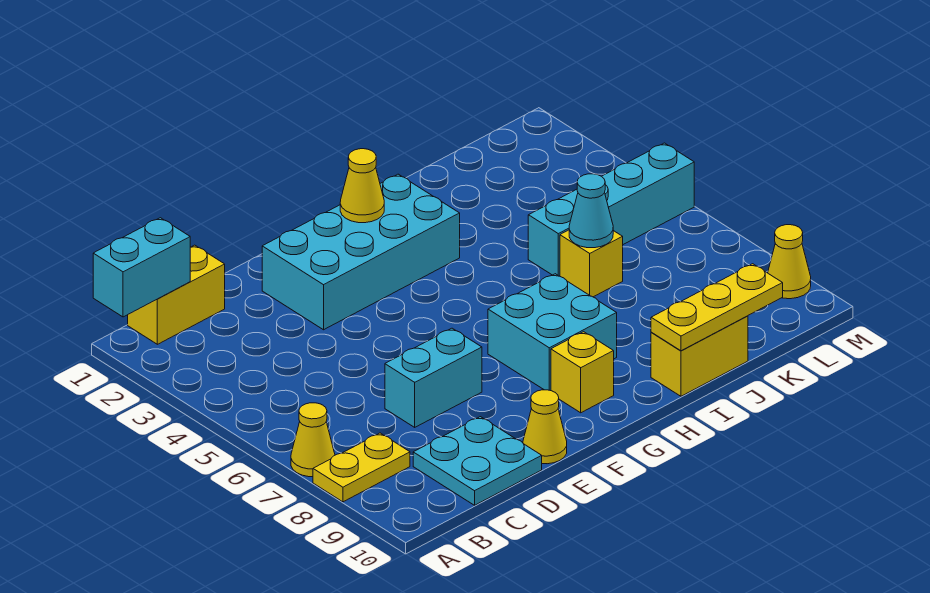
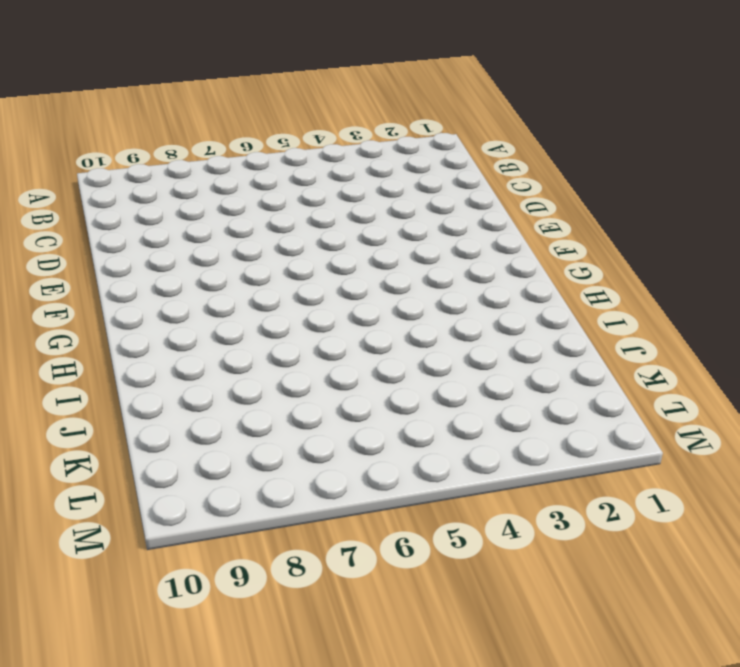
none -> yellow cone A7 level 1
none -> yellow plate A8:B8 level 1
none -> yellow brick B1:C1 level 1

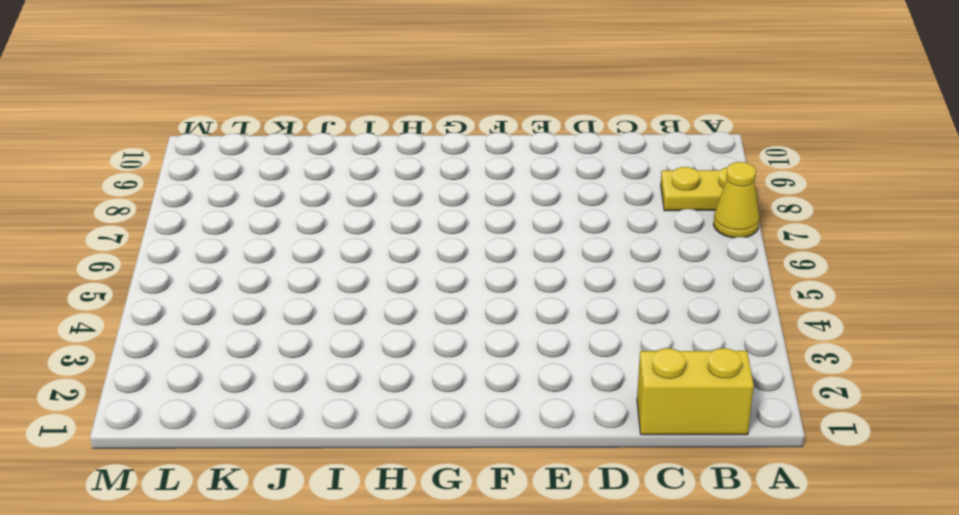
none -> cyan plate C9:D10 level 1
none -> cyan brick D7:E7 level 1
none -> cyan brick E2:H3 level 1

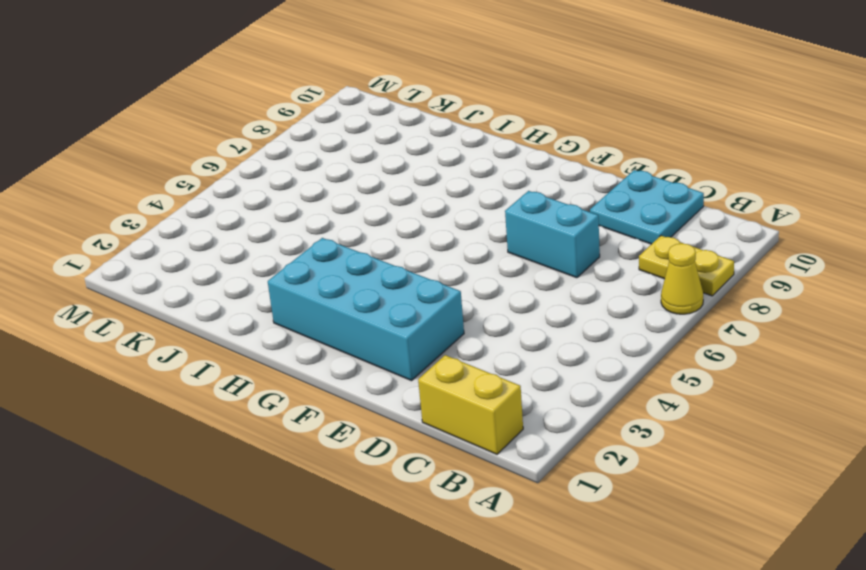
none -> yellow cone E10 level 1
none -> cyan brick G7:H8 level 1
none -> yellow brick G9 level 1

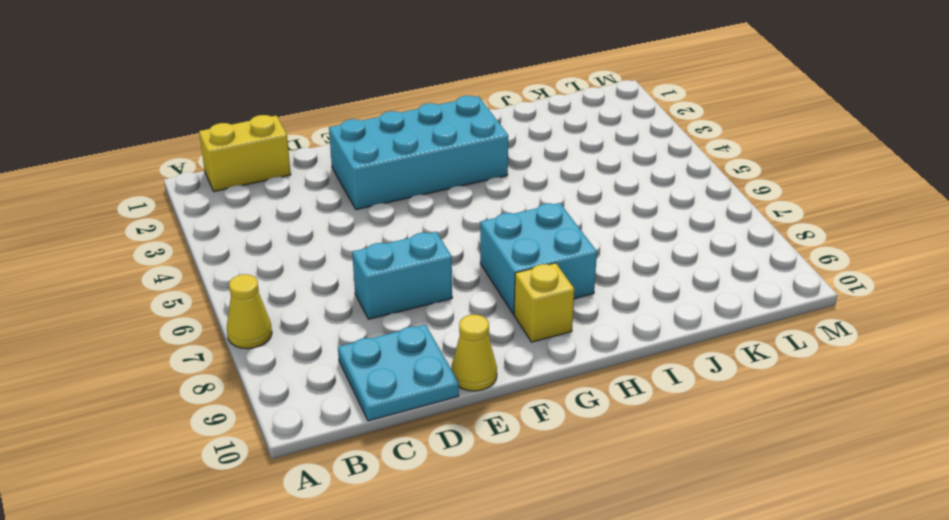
none -> yellow plate A8:B8 level 1
none -> yellow brick I10:J10 level 1
none -> cyan brick J5:M5 level 1

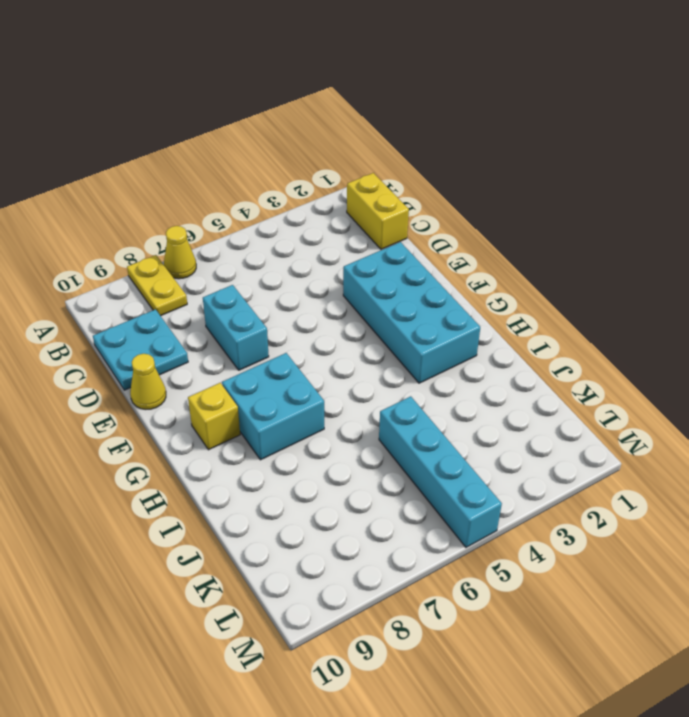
none -> yellow brick I10:J10 level 1
none -> yellow brick J6 level 1
none -> yellow cone M9 level 1

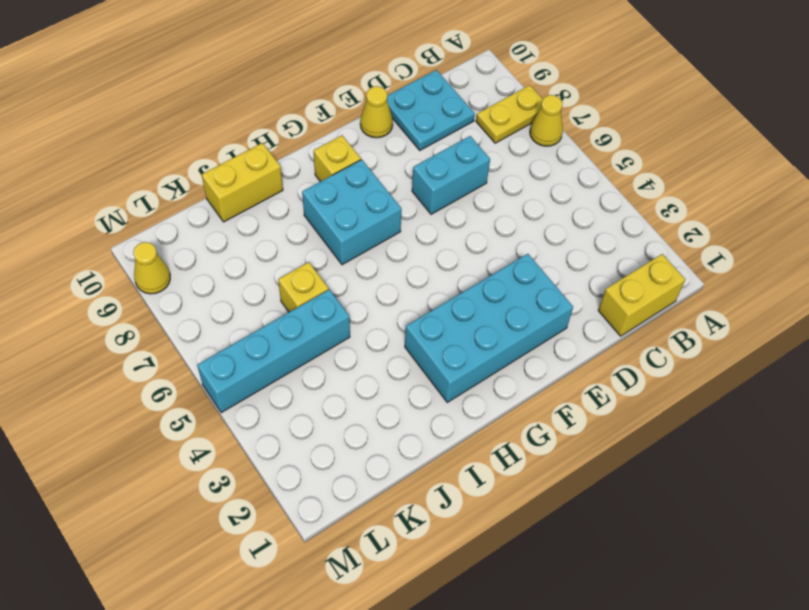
none -> cyan brick A1:B1 level 2
none -> yellow cone G2 level 2
none -> yellow plate I10:K10 level 2

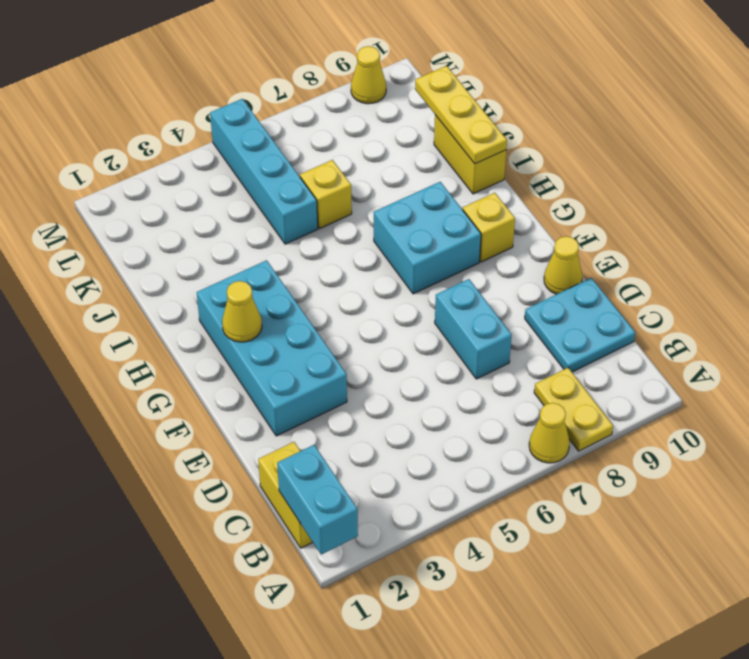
none -> cyan cone J6 level 2

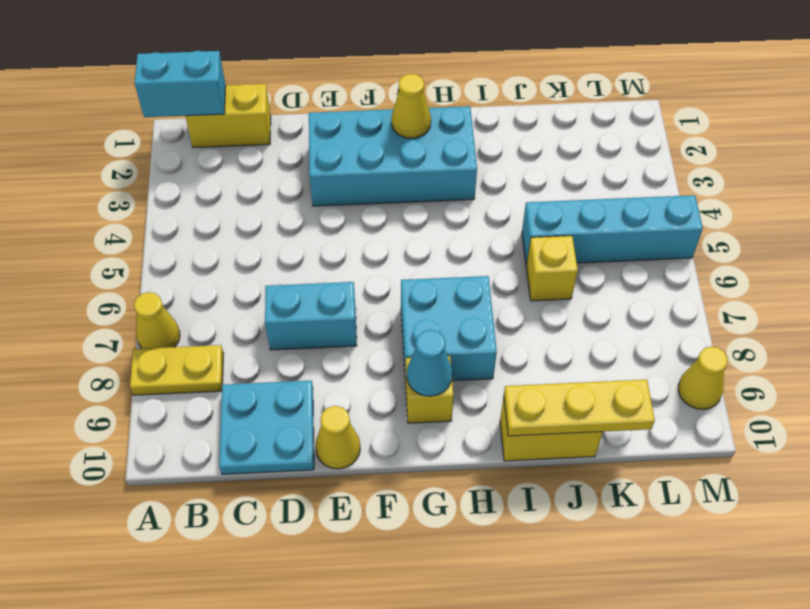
cyan cone G9 level 2 -> cyan cone J6 level 2

